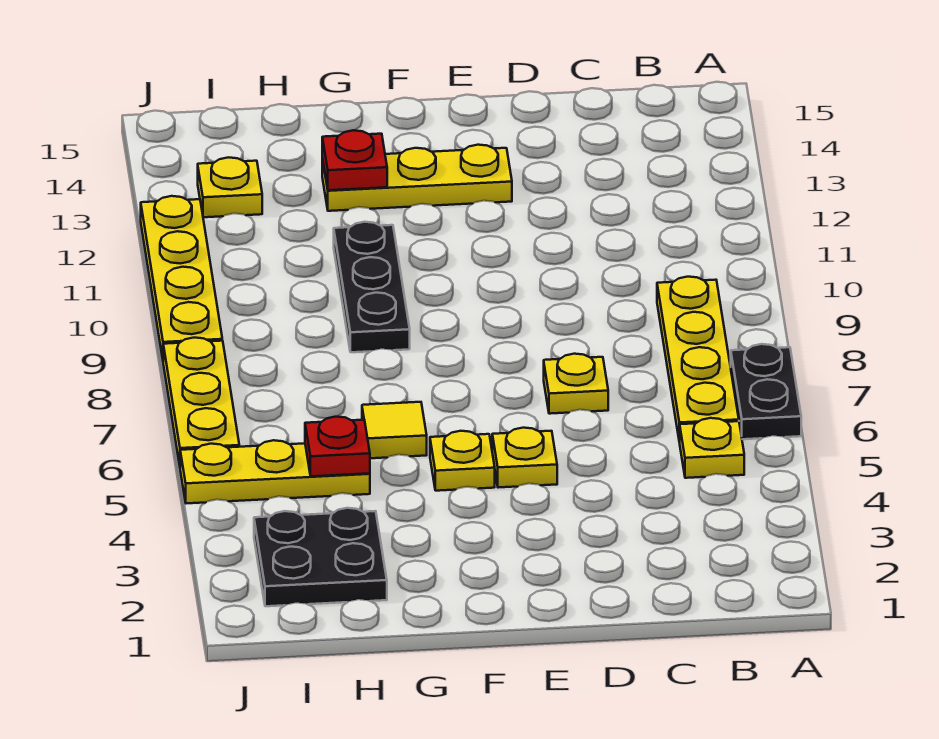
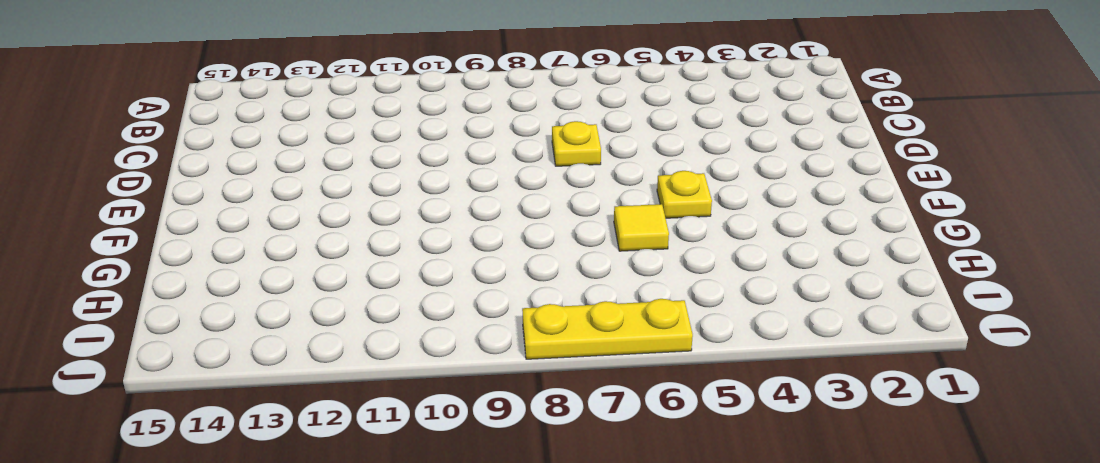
none -> black plate A6:A7 level 1
none -> yellow plate B5 level 1
none -> yellow plate B6:B9 level 1

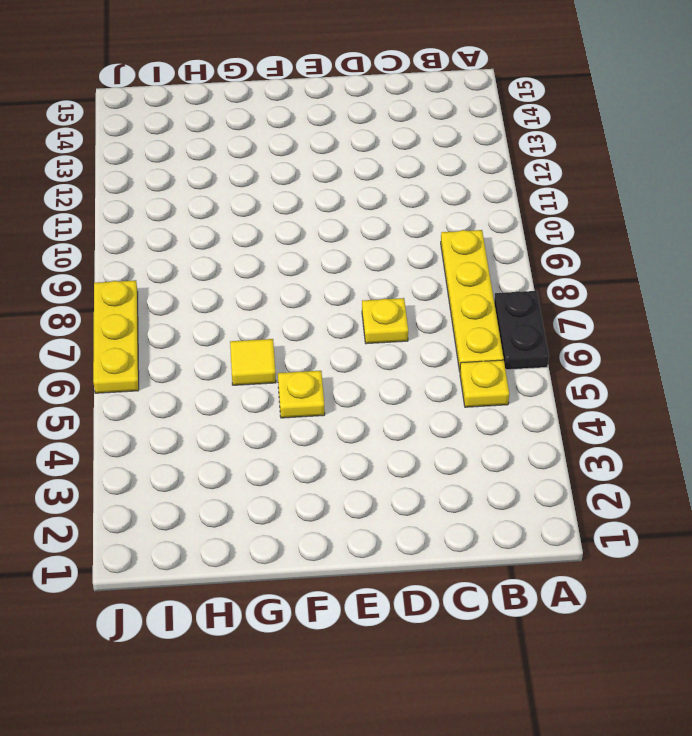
none -> yellow plate E5 level 1
none -> yellow plate E13:G13 level 1
none -> black plate G9:G11 level 1

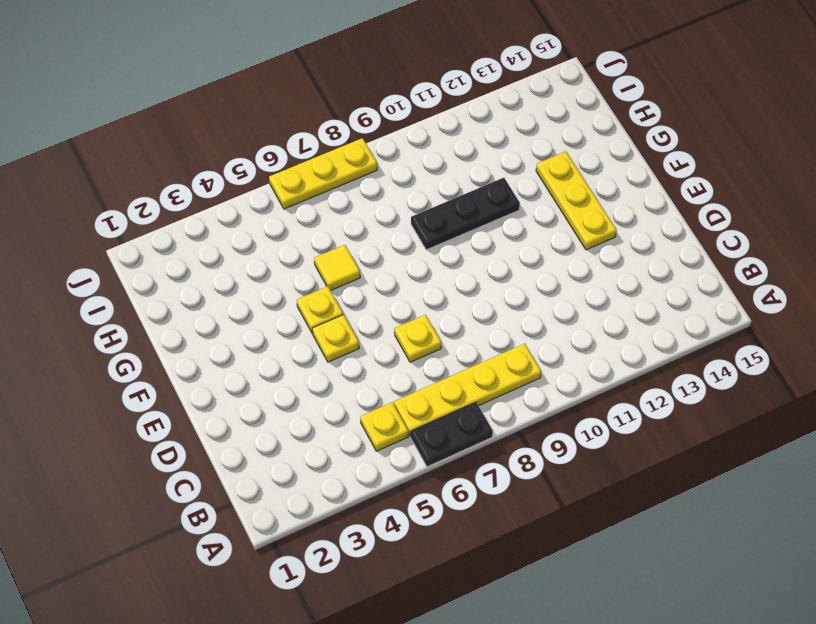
none -> black plate H2:I3 level 1
none -> yellow plate H5:J5 level 1
none -> yellow plate I13 level 1

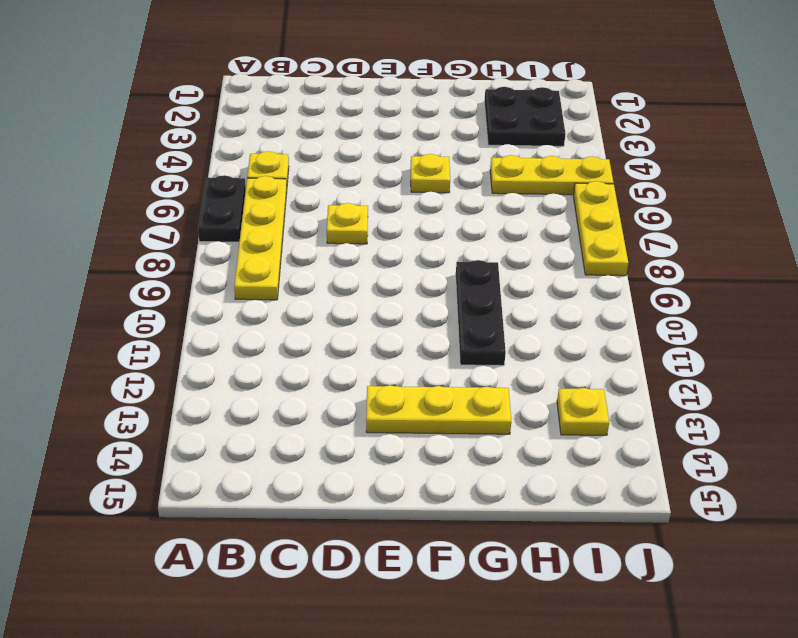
none -> yellow plate E5 level 1
none -> yellow tile G6 level 1
none -> yellow plate J9:J12 level 1

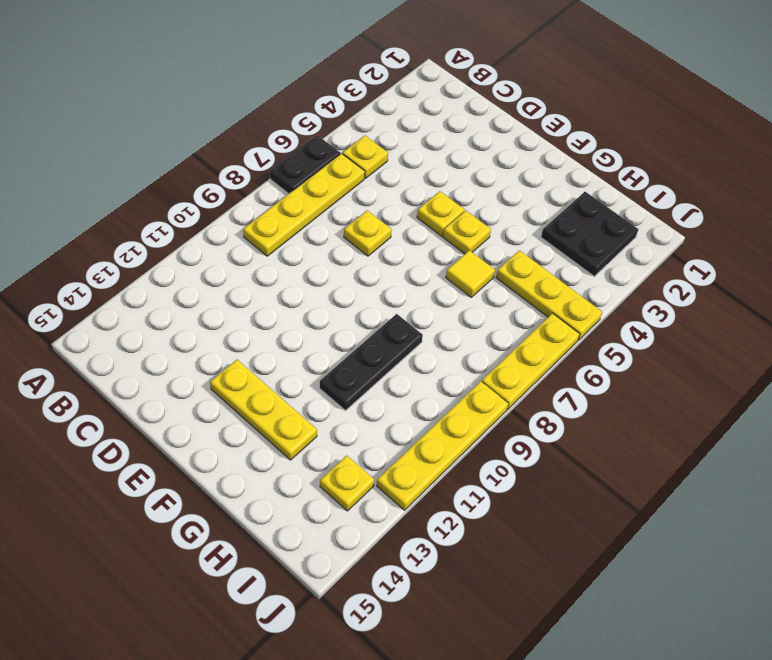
none -> red plate G13 level 2
none -> red plate H5 level 2

